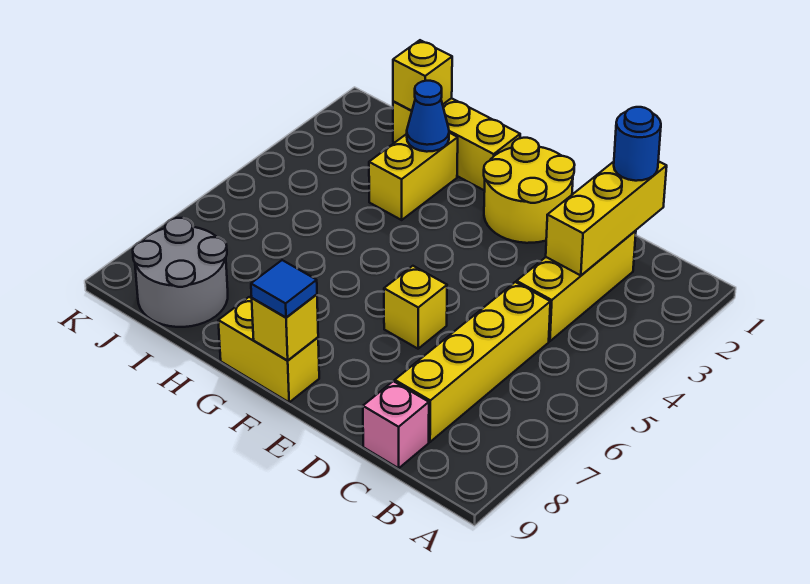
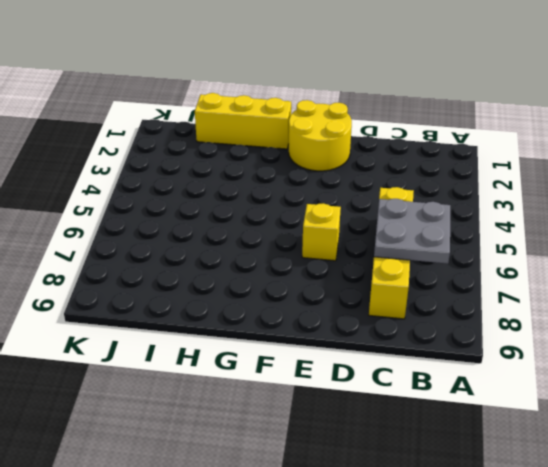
grey plate B6:C7 level 2 -> none
none -> yellow brick C2:C4 level 1
none -> pink brick C9 level 1
none -> yellow brick F9:G9 level 1

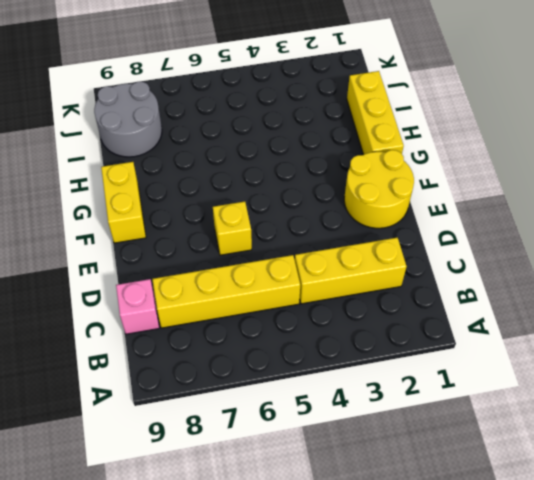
none -> yellow brick H2:H3 level 1
none -> yellow brick C1:C3 level 2
none -> yellow brick F9 level 2

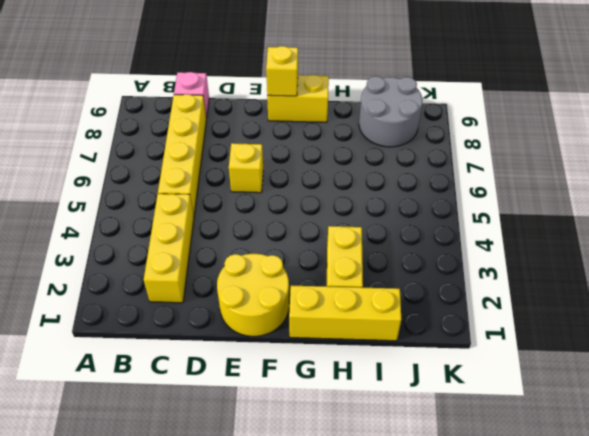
none -> yellow brick C1:C3 level 2
none -> blue cone H2 level 2
none -> yellow brick I1 level 2

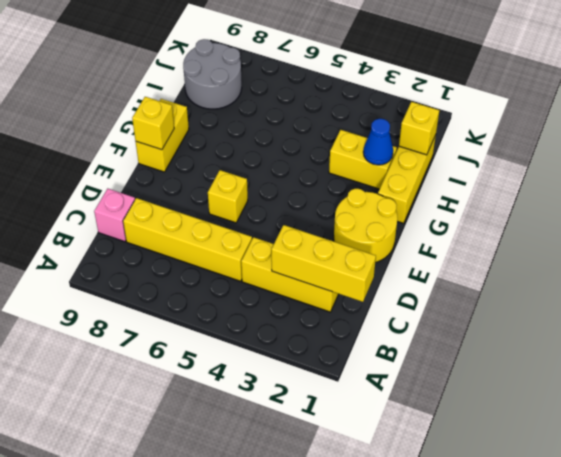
none -> blue round brick C1 level 3
none -> blue tile F9 level 3

